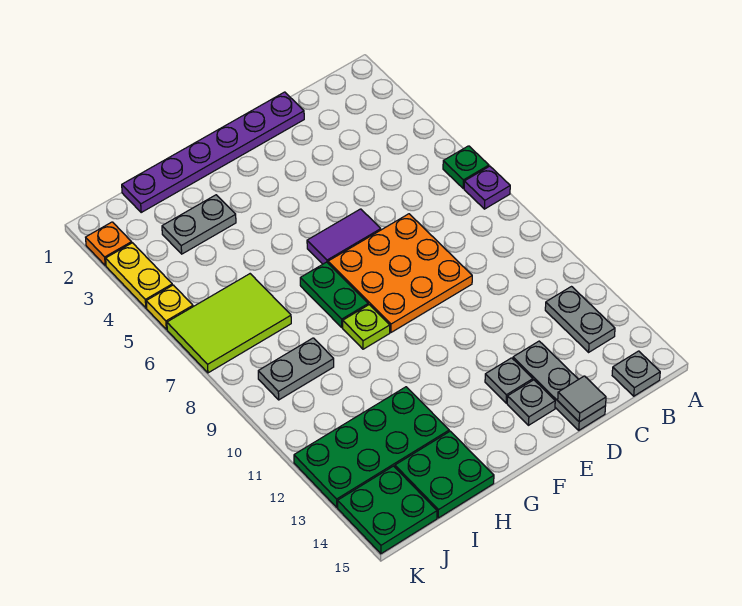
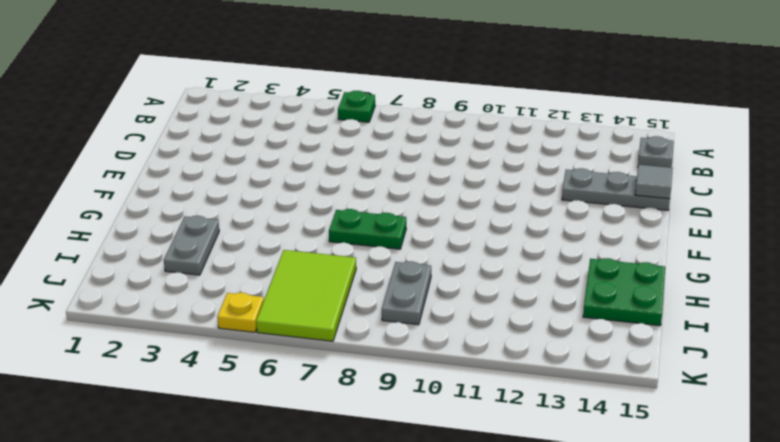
none -> purple plate A7 level 1
none -> grey plate B12:B13 level 1
none -> purple plate D1:I1 level 1

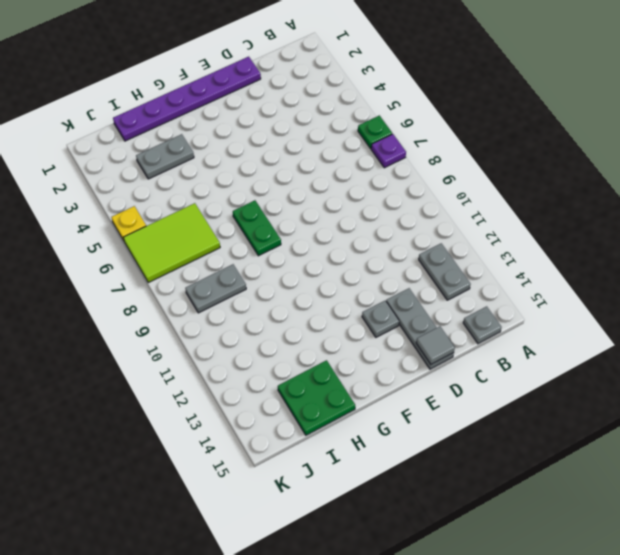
none -> orange plate D7:F9 level 1
none -> purple tile E6:F6 level 1
none -> grey plate E14 level 1

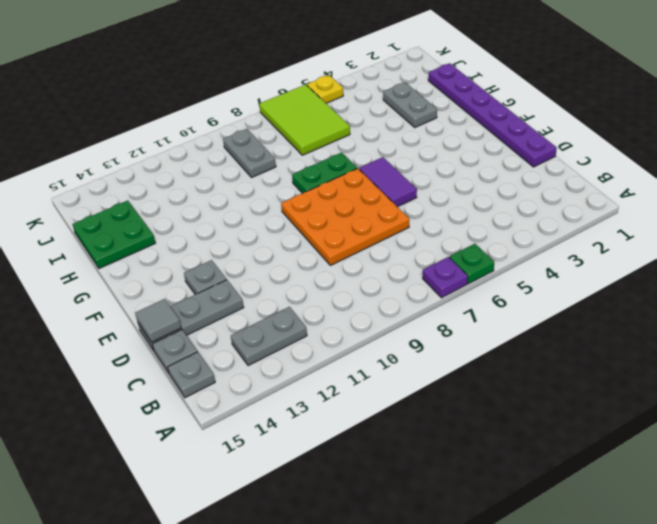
grey plate C15 level 1 -> grey plate E14 level 1
none -> lime plate G9 level 1
none -> green plate H12:K13 level 1
none -> green plate J14:K15 level 1

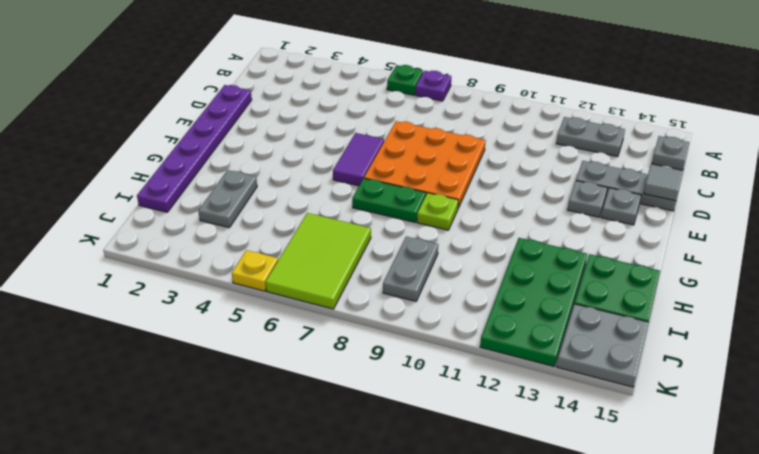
grey plate J14:K15 level 1 -> green plate J14:K15 level 1
none -> orange plate K2 level 1
none -> yellow plate K3:K4 level 1

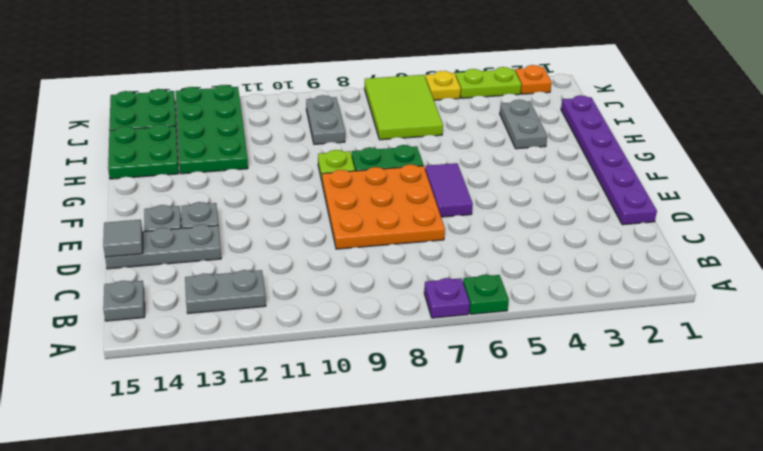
lime plate K3:K4 level 1 -> yellow plate K3:K4 level 1

